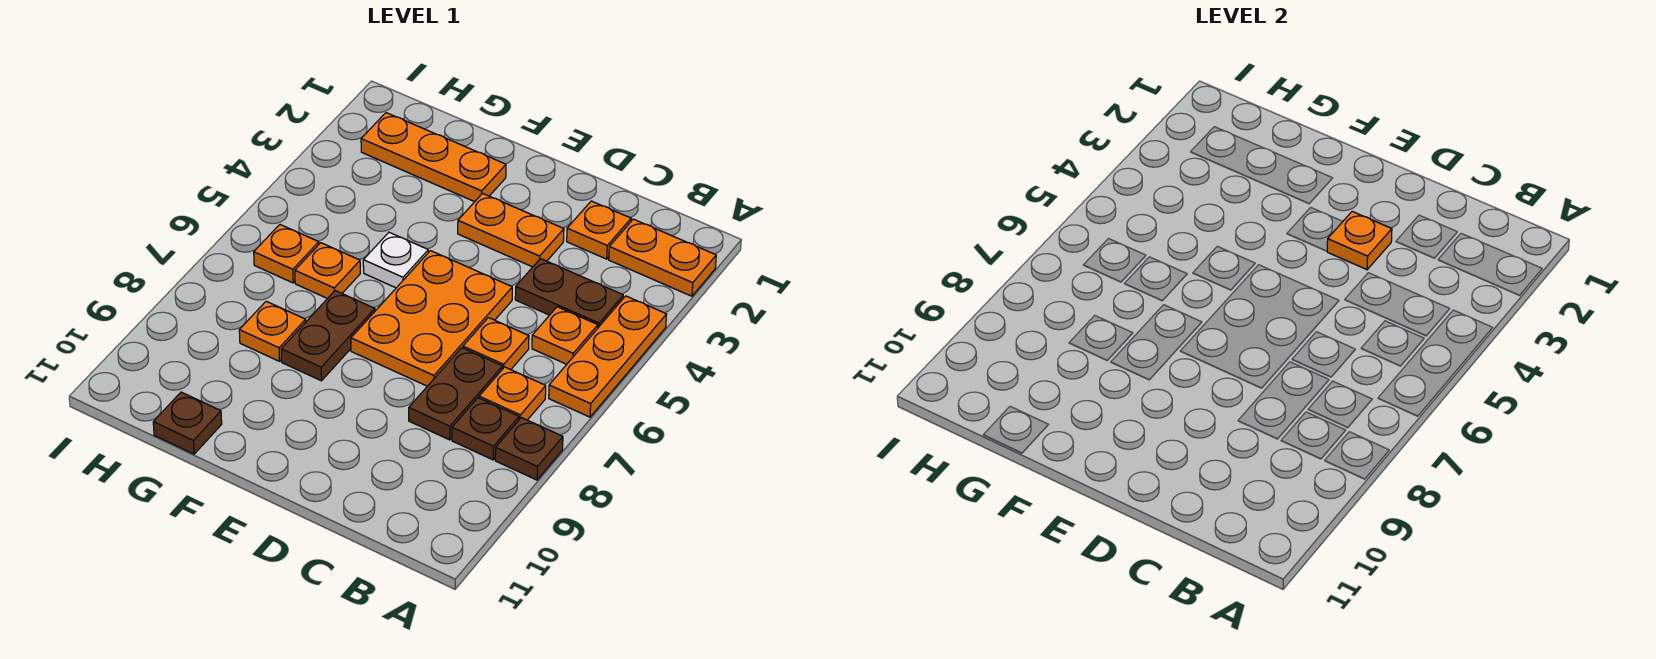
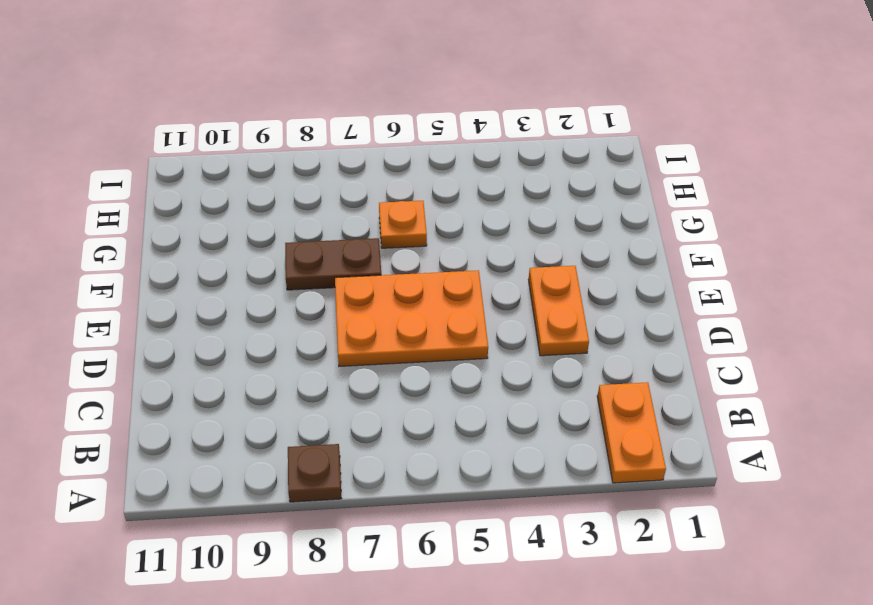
none -> orange plate A4:A6 level 1
none -> brown plate B4:C4 level 1
none -> orange plate B5 level 1

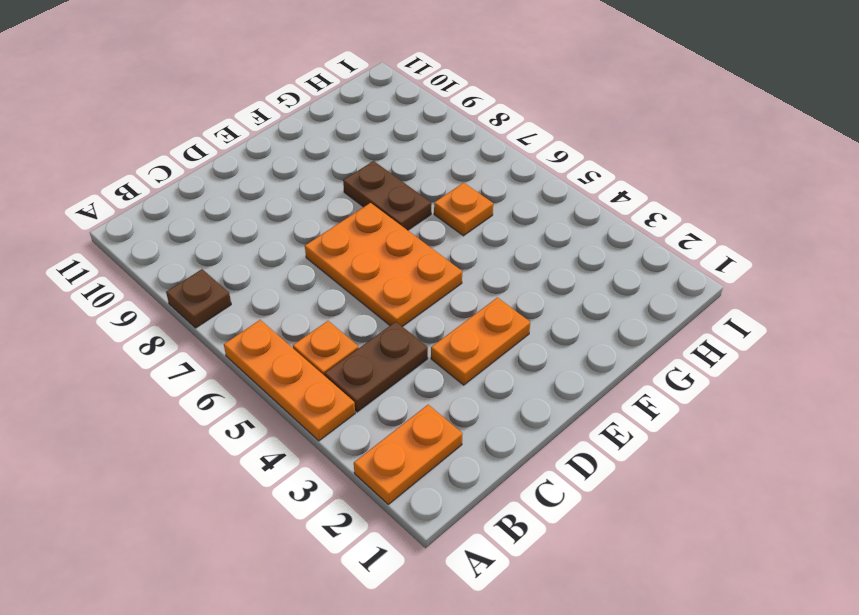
none -> orange plate B7 level 1
none -> brown plate B8 level 1
none -> orange plate C2 level 1

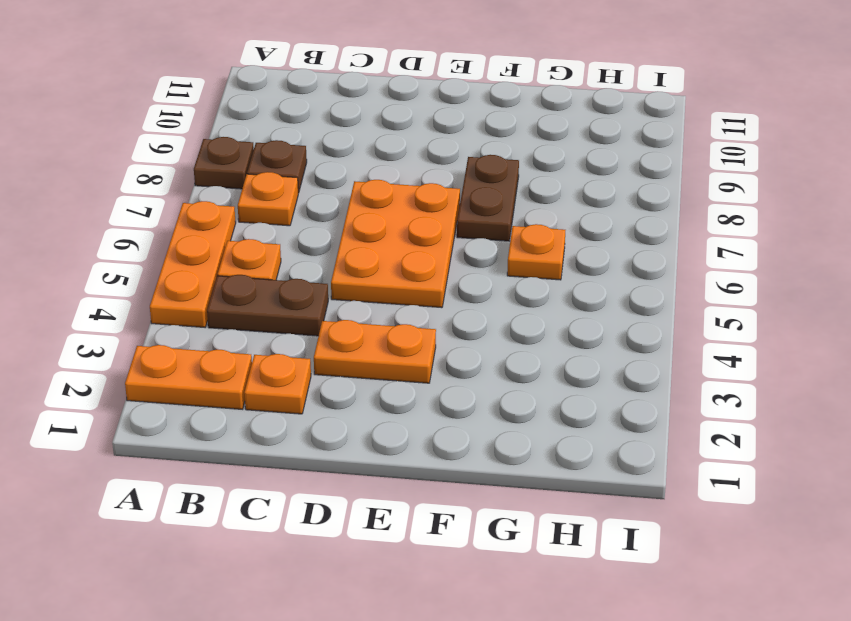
none -> orange plate C6 level 1
none -> brown plate C7:C8 level 1
none -> orange plate F2:H2 level 1

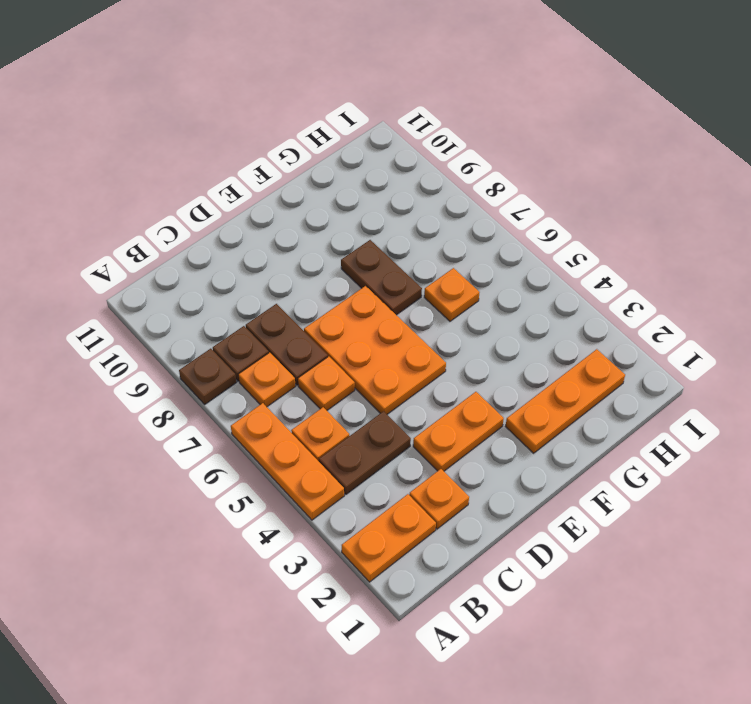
none -> white plate F5 level 1
none -> orange plate G8 level 1
none -> brown plate G11 level 1

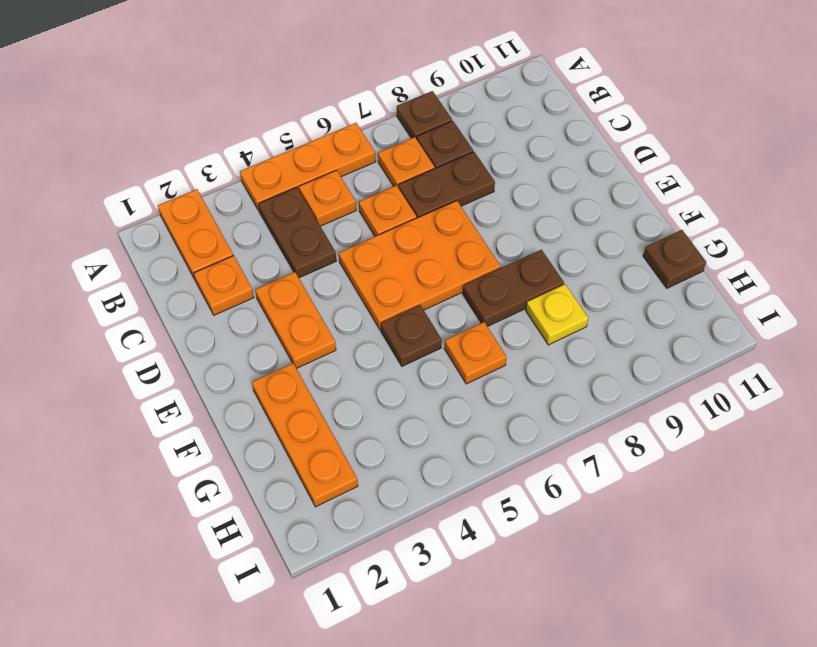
brown plate F5 level 1 -> white plate F5 level 1
yellow plate G8 level 1 -> orange plate G8 level 1
none -> orange plate H6 level 1
none -> orange plate D3 level 2

